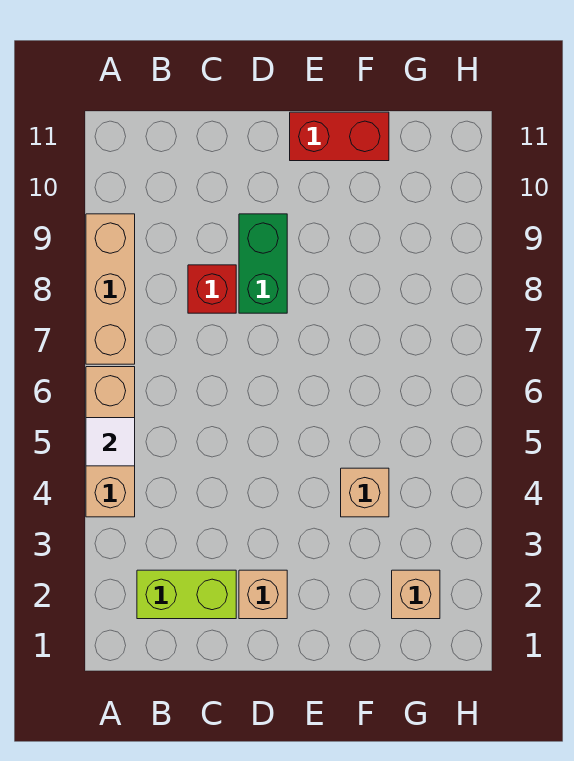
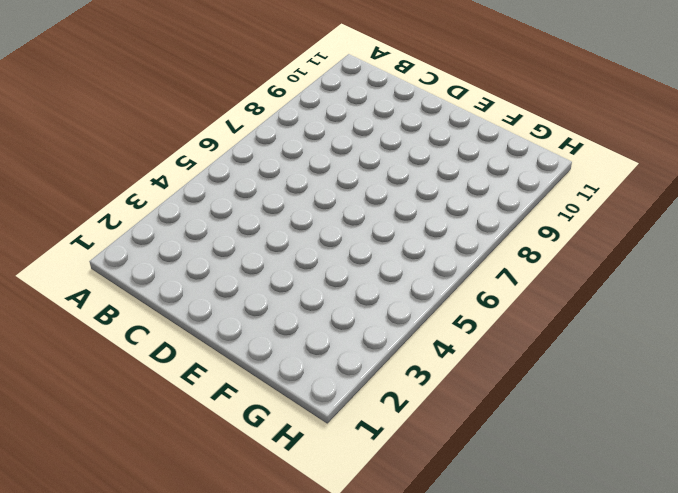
none -> tan brick A4:A6 level 1
none -> tan brick A7:A9 level 1

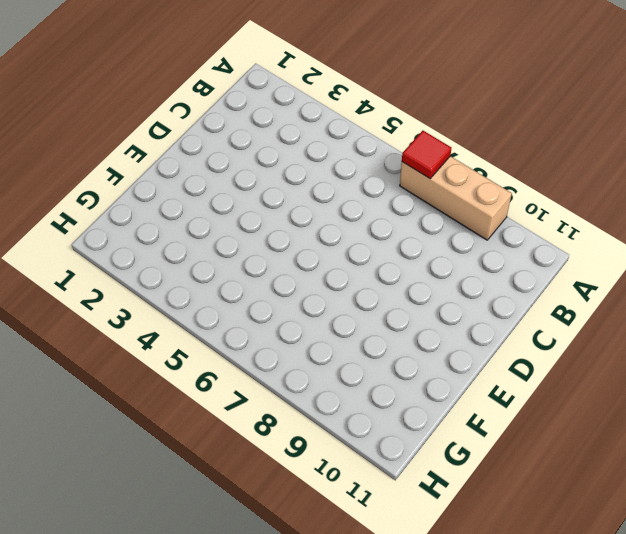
red tile A7 level 2 -> none
none -> tan brick A4:A6 level 1
none -> lime brick B2:C2 level 1

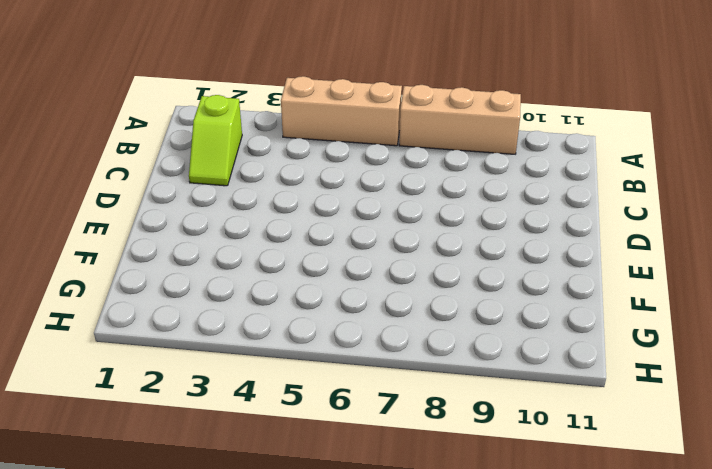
lime slope B2:C2 level 1 top B -> lime brick B2:C2 level 1
none -> red brick C8 level 1
none -> tan brick D2 level 1

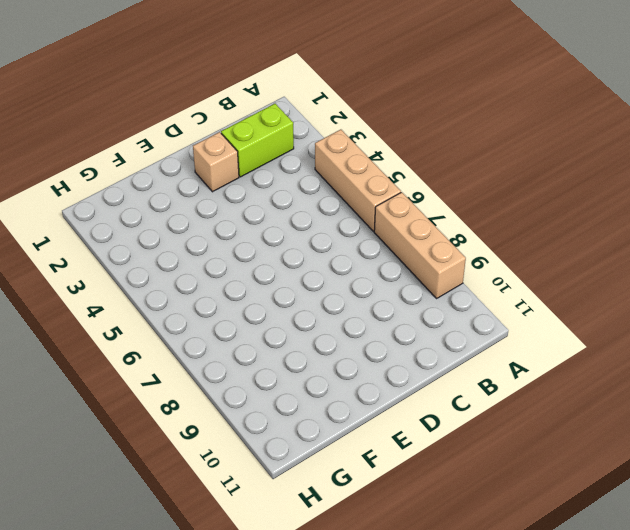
none -> red brick C8 level 1
none -> green brick D8:D9 level 1

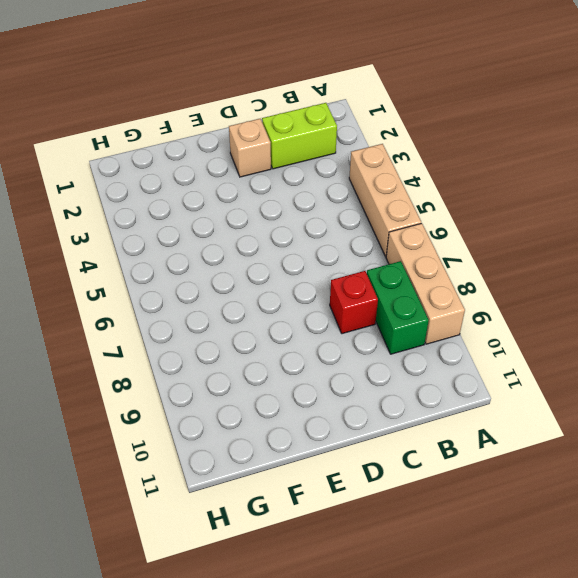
green brick B8:B9 level 1 -> green brick D8:D9 level 1
none -> red brick E11:F11 level 1
none -> tan brick F4 level 1

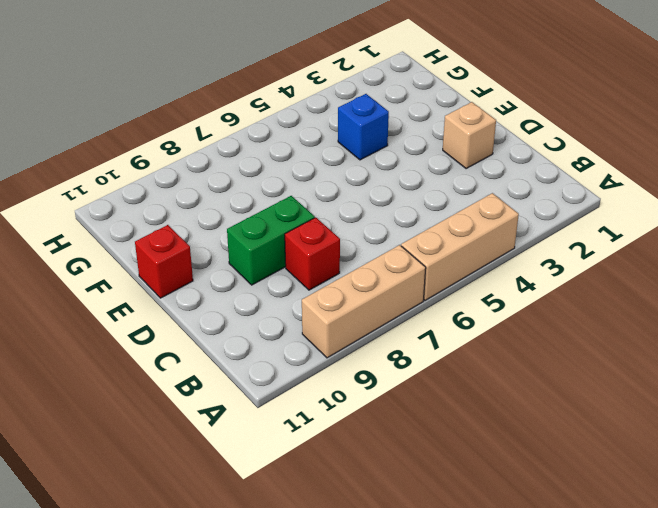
red brick E11 level 1 -> red brick E11:F11 level 1
blue brick F4 level 1 -> tan brick F4 level 1
none -> lime brick B2:C2 level 1
none -> tan brick G2 level 1

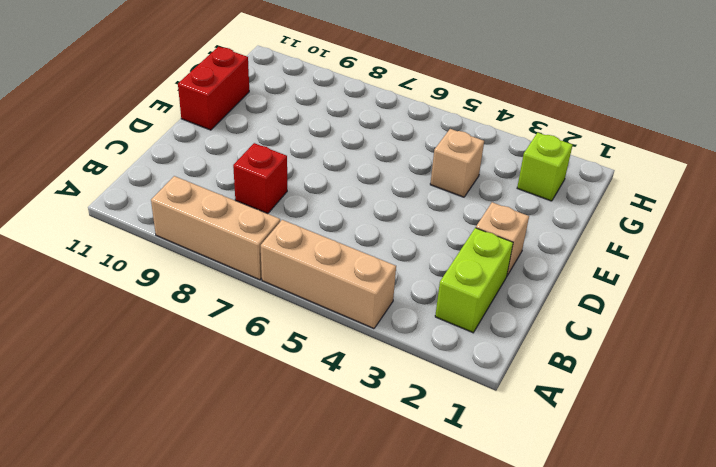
lime brick G2 level 1 -> tan brick G2 level 1
none -> green brick D8:D9 level 1
none -> white tile A5 level 2

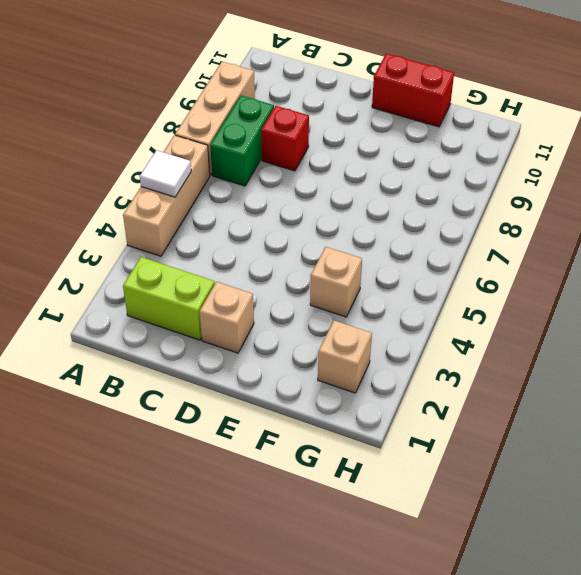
green brick B7:B8 level 1 -> green brick D8:D9 level 1

